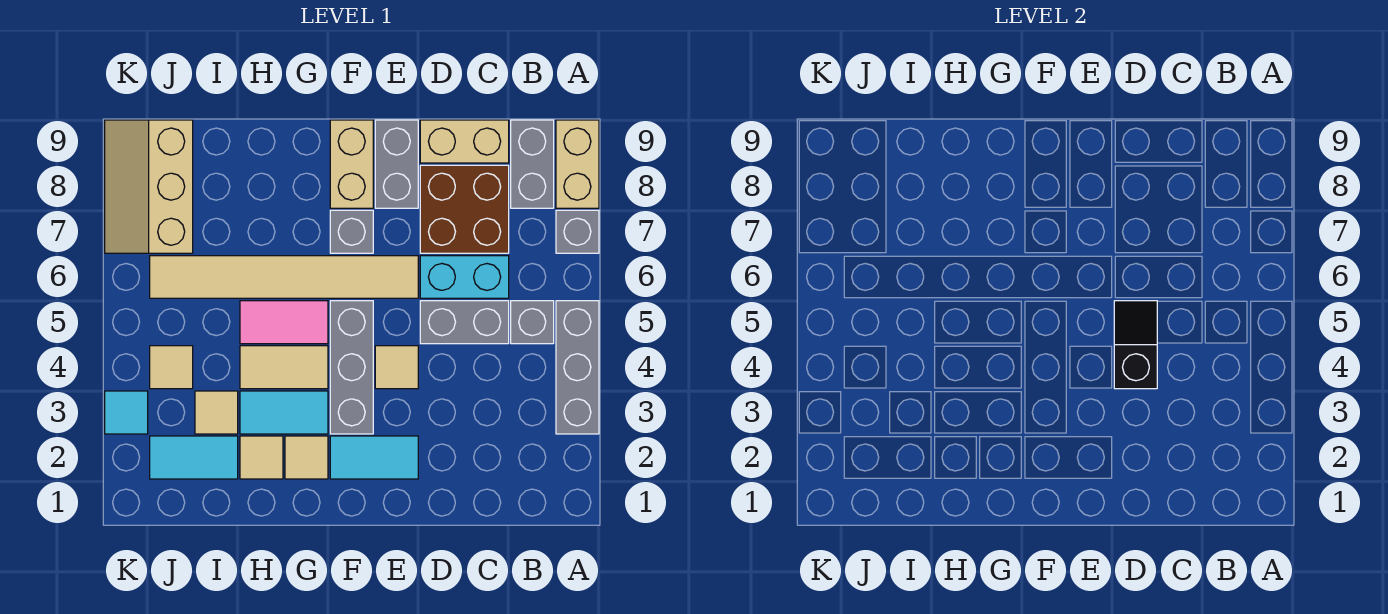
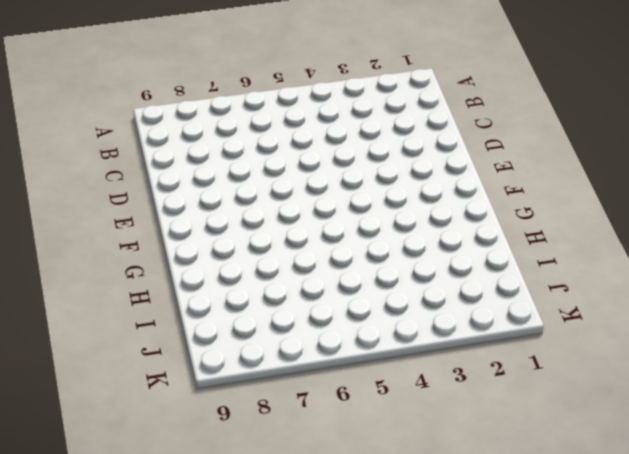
none -> grey brick A3:A5 level 1
none -> grey brick A7 level 1
none -> tan brick A8:A9 level 1

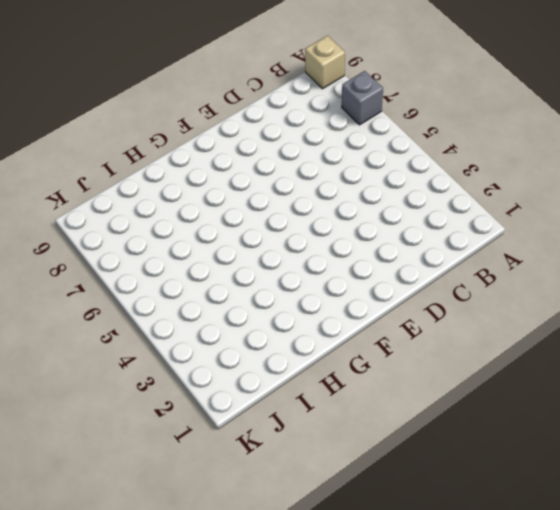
tan brick A9 level 1 -> tan brick A8:A9 level 1
none -> grey brick A3:A5 level 1
none -> grey brick B5 level 1
none -> grey brick B8:B9 level 1

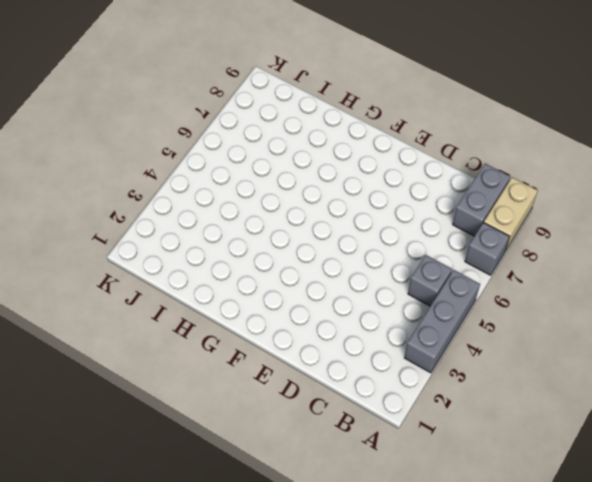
none -> grey brick C5:D5 level 1
none -> cyan brick C6:D6 level 1
none -> brown brick C7:D8 level 1

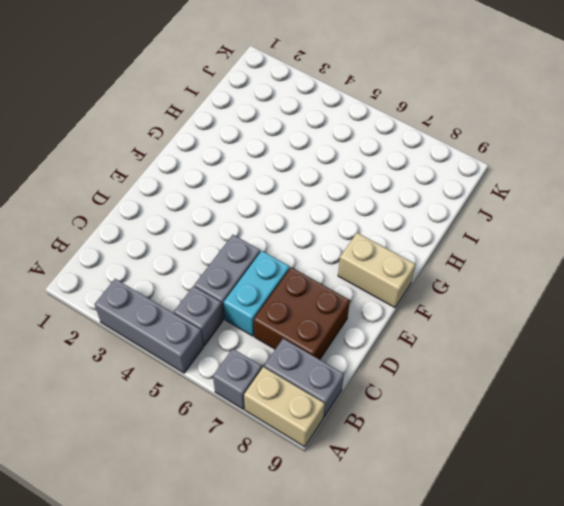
none -> tan brick C9:D9 level 1
none -> cyan tile E2:F2 level 1
none -> tan tile E4 level 1

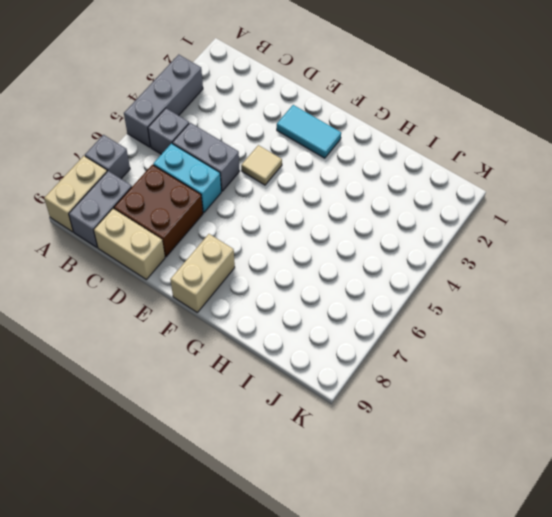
none -> tan tile E6:J6 level 1
none -> grey brick E8:E9 level 1
none -> grey brick F3:F5 level 1

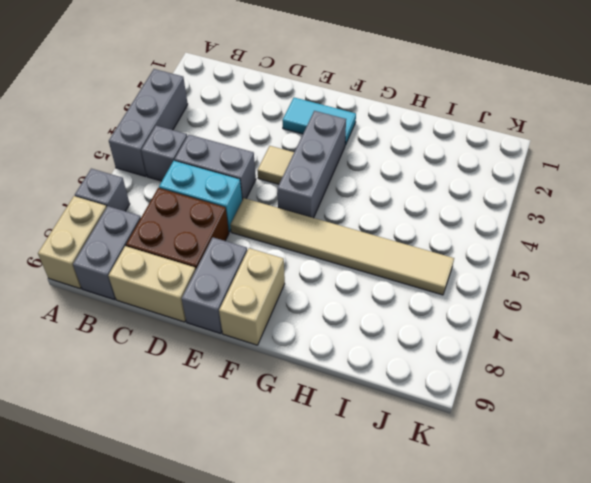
none -> grey brick F7 level 1
none -> tan tile G2 level 1
none -> cyan tile G3:H3 level 1

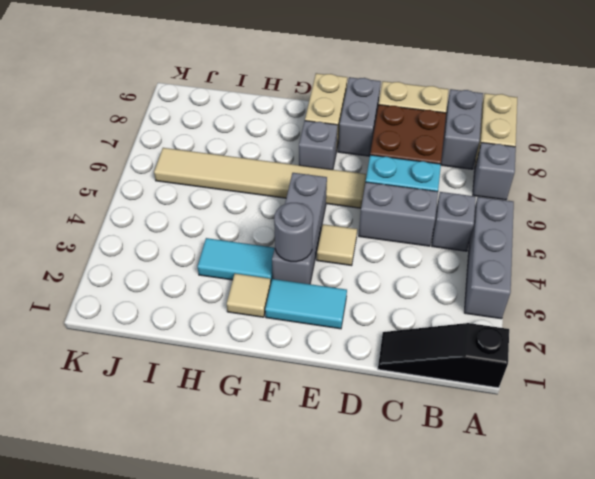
black slope A1:C1 level 1 top A -> none
grey round brick F3 level 2 -> none
none -> tan tile G4:H4 level 1
none -> pink tile G5:H5 level 1
none -> tan tile H2 level 1

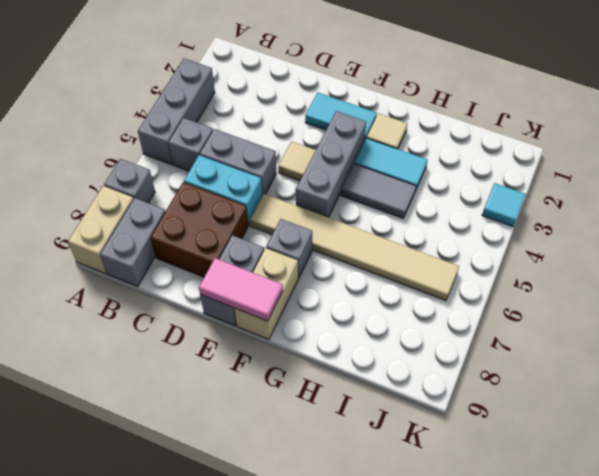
pink tile E9:F9 level 2 -> pink tile G5:H5 level 1
grey tile G4:H4 level 1 -> tan tile G4:H4 level 1
none -> tan brick C9:D9 level 1
none -> tan tile H2 level 1
none -> cyan tile I2:J2 level 1

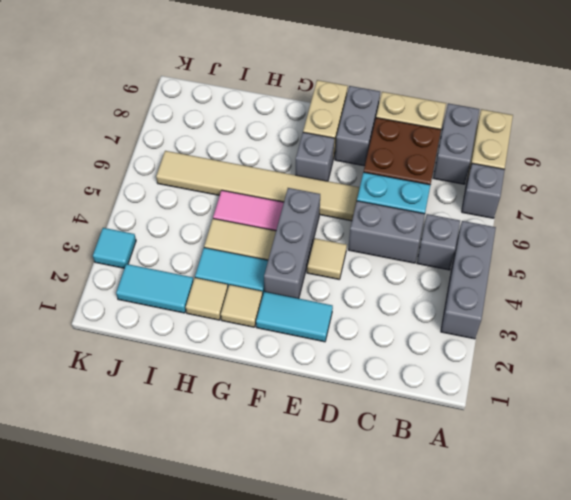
none -> tan tile I3 level 1
none -> tan tile J4 level 1
none -> tan slope J7:K9 level 1 top J

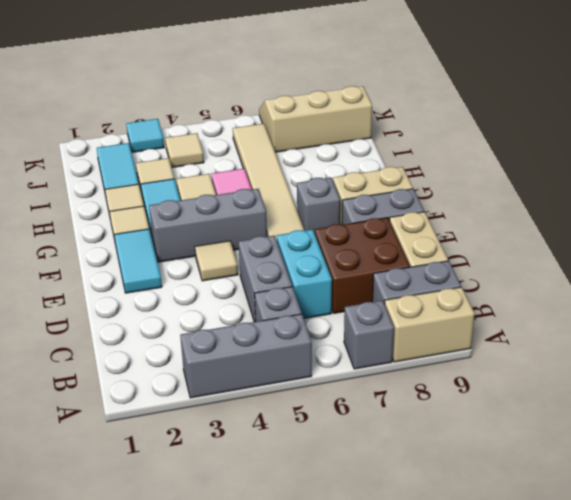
none -> black slope D4:D5 level 2 top 4

